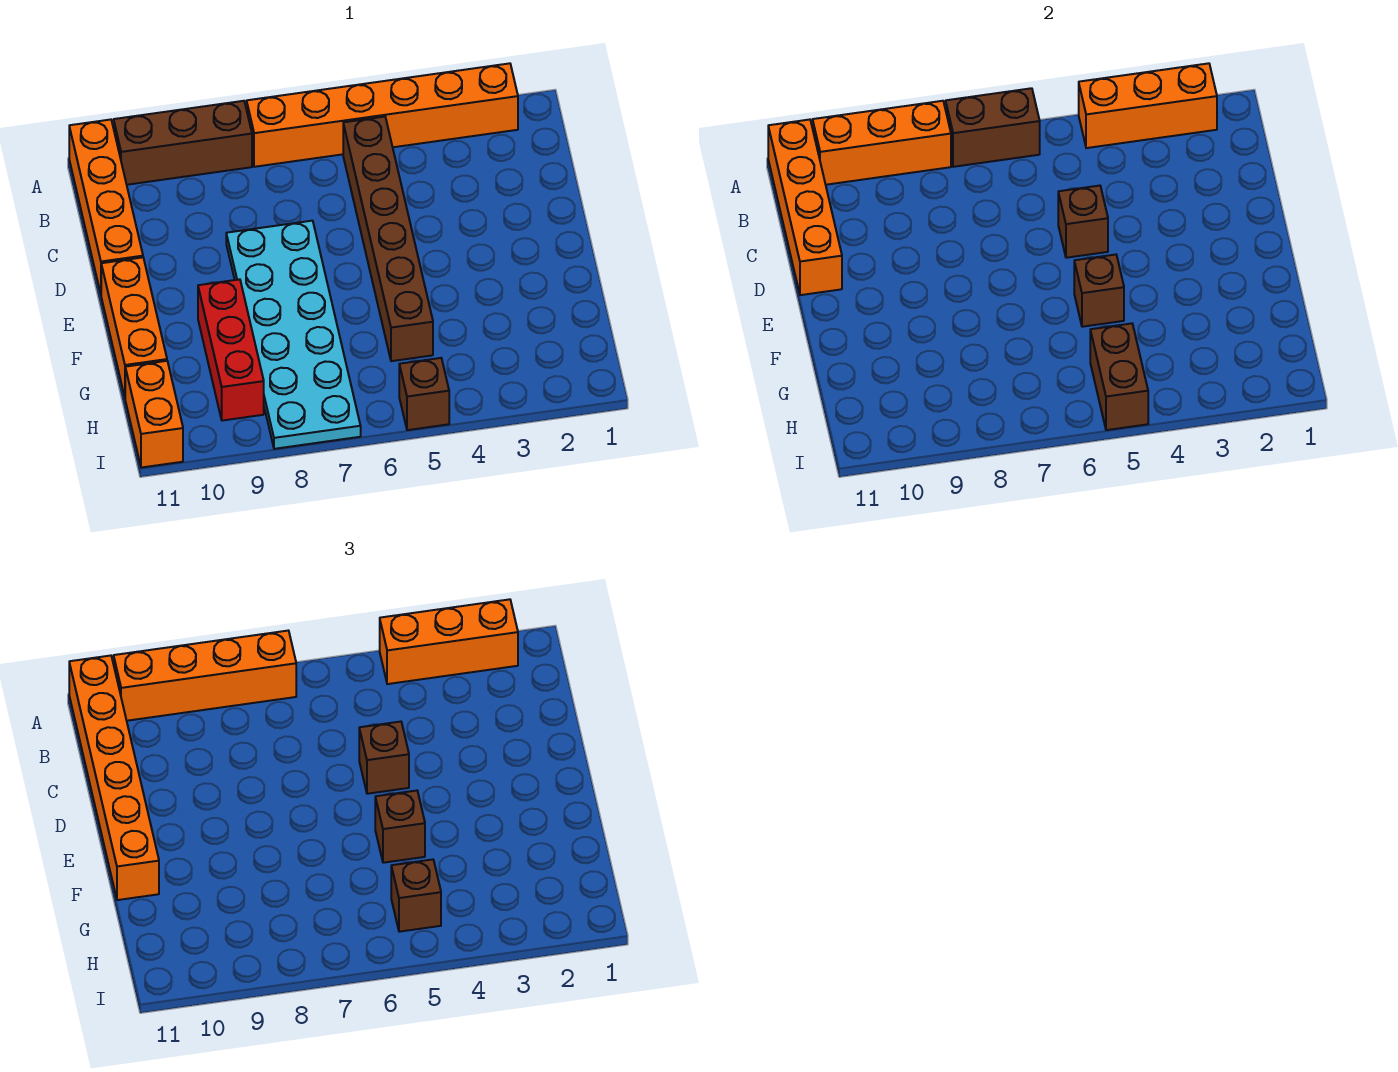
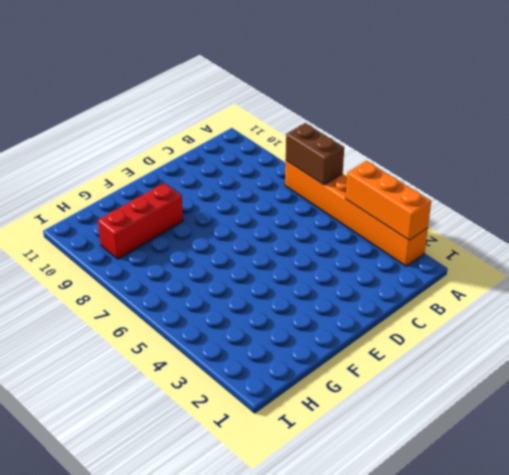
none -> brown brick A8:A10 level 1
none -> orange brick A11:D11 level 1
none -> brown brick B5:G5 level 1

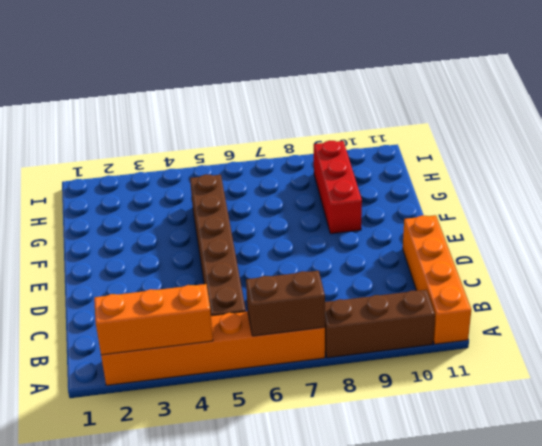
none -> cyan plate D7:I8 level 1
none -> orange brick E11:G11 level 1
none -> orange brick H11:I11 level 1

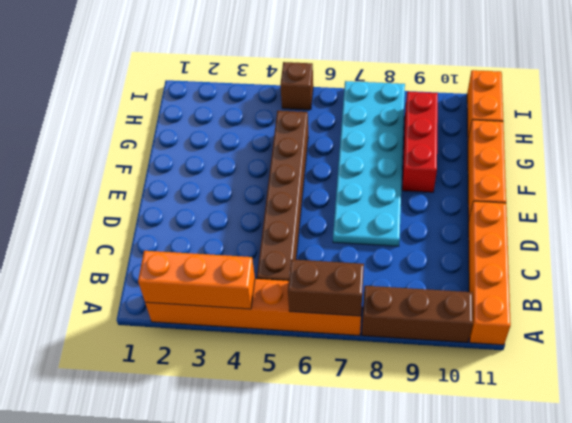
none -> orange brick A8:A10 level 2
none -> orange brick A11:D11 level 2
none -> brown brick D5 level 2

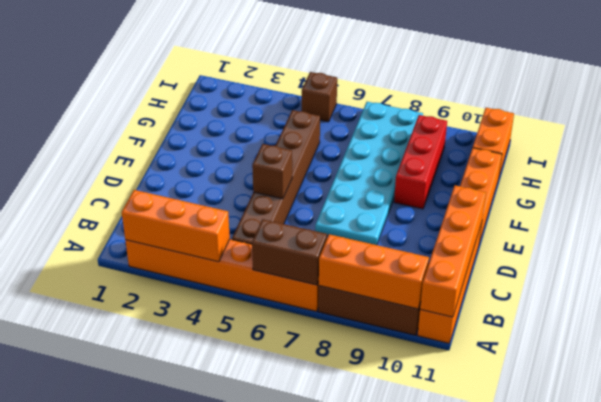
none -> brown brick F5 level 2
none -> brown brick H5:I5 level 2
none -> orange brick A2:A4 level 3

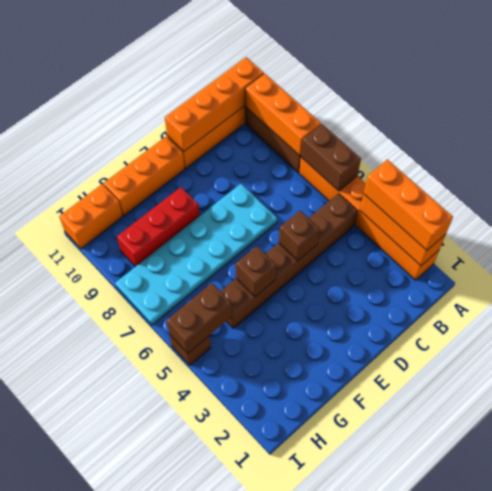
none -> orange brick A7:A10 level 3
none -> orange brick A11:F11 level 3
none -> brown brick D5 level 3

